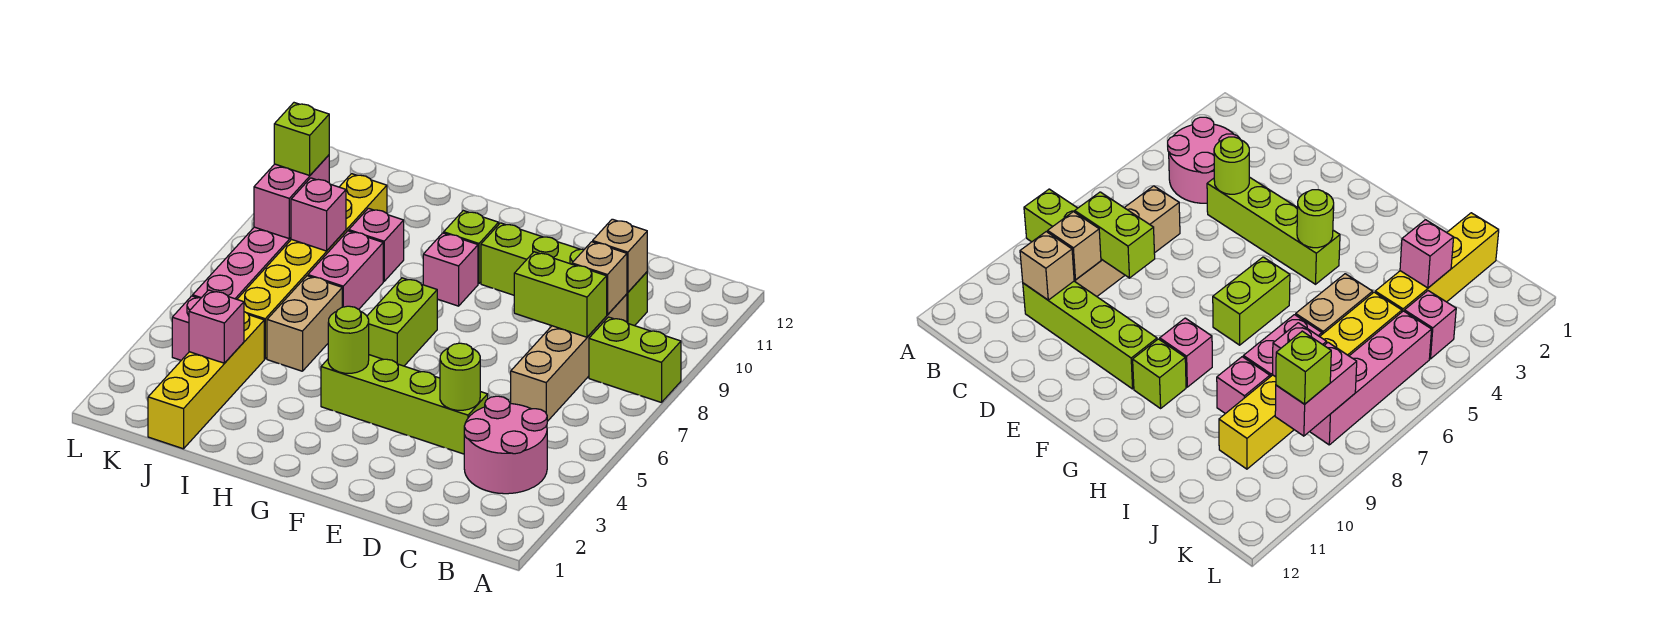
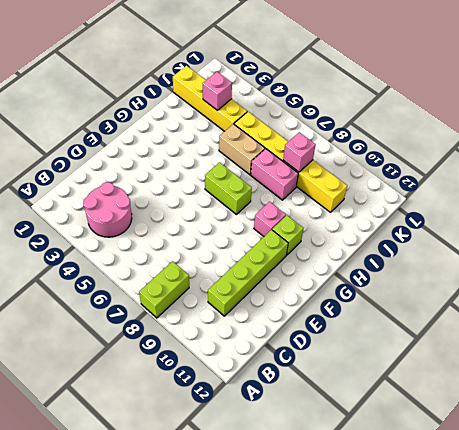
none -> tan brick C6:C9 level 1
none -> lime brick D4:G4 level 1
none -> pink brick I9 level 1

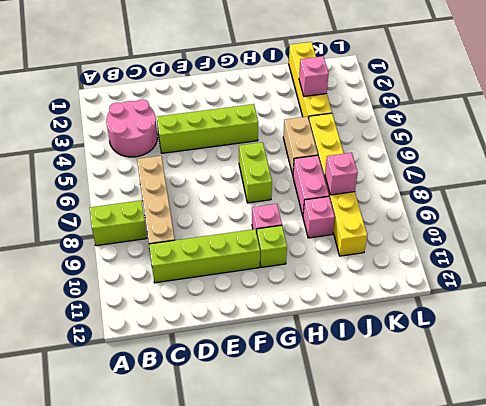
none -> pink brick K4 level 1
none -> pink brick K5:K8 level 1
none -> lime brick C8:D8 level 2

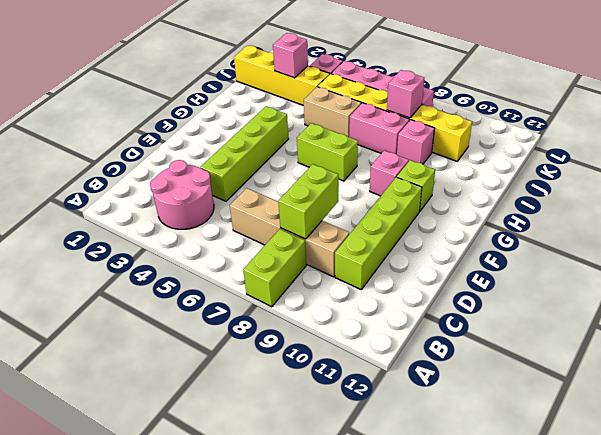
none -> tan brick C9 level 2
none -> tan brick C10 level 2
none -> lime round brick D4 level 2

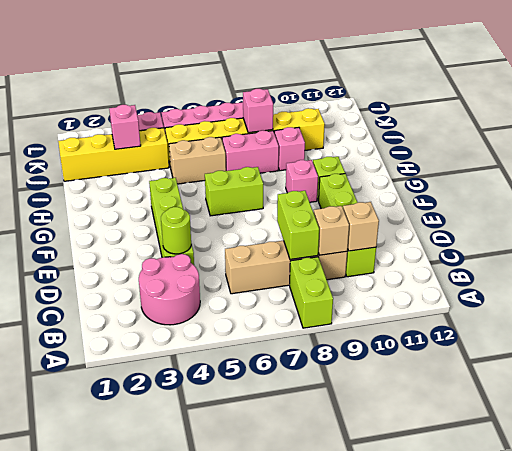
none -> lime round brick G4 level 2
none -> pink brick K8:K9 level 2
none -> lime brick K9 level 3

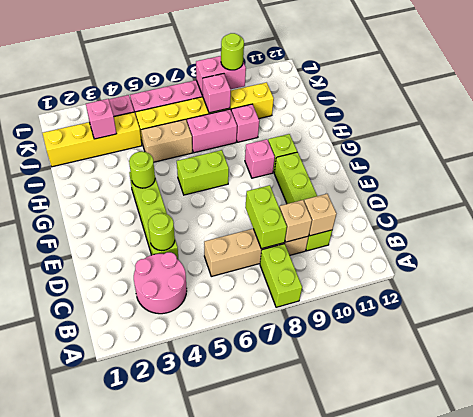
lime round brick K9 level 3 -> lime brick K9 level 3

